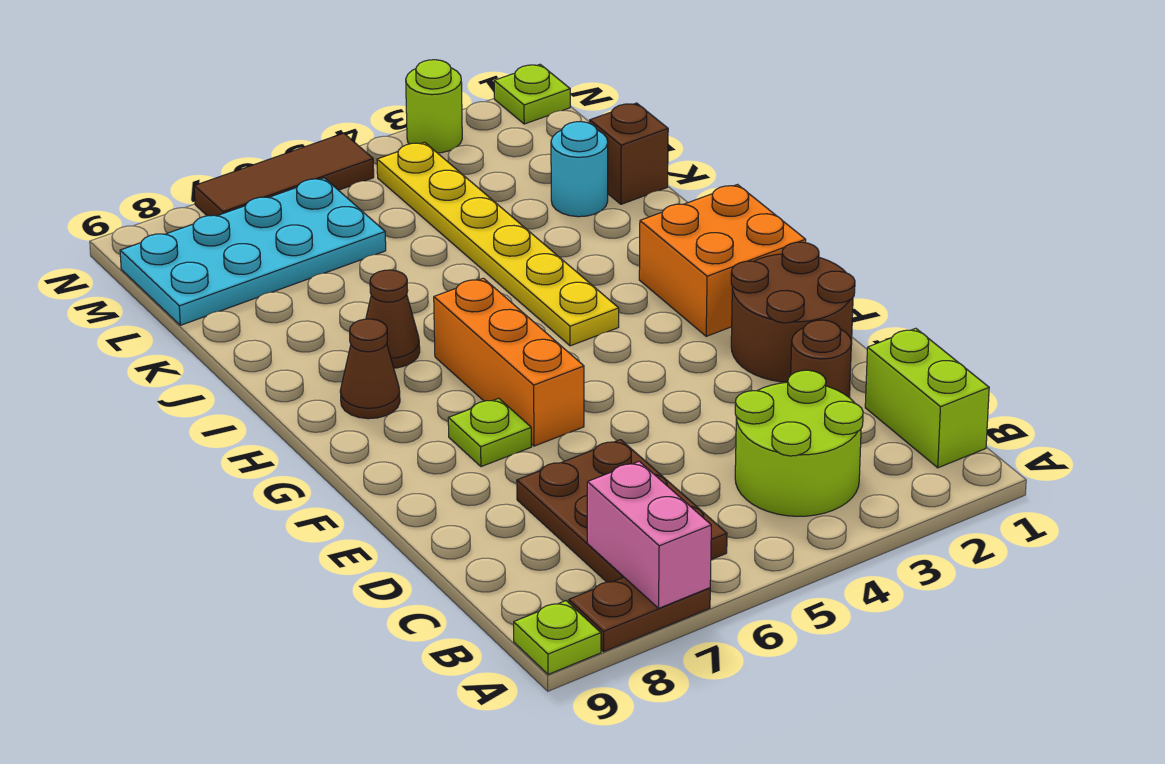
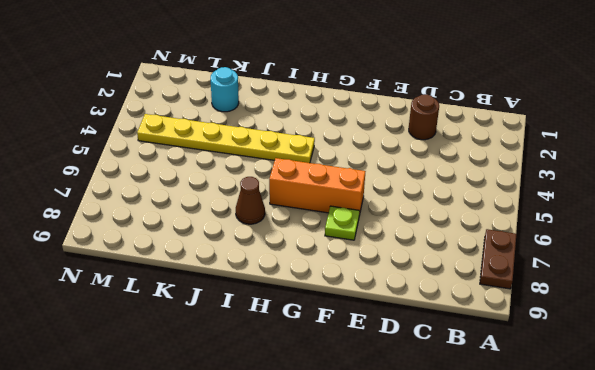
none -> lime plate A9 level 1
none -> lime brick B1:C1 level 1
none -> lime round brick B3:C4 level 1

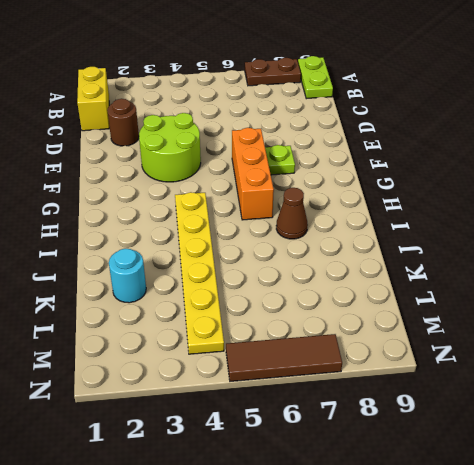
lime plate A9:B9 level 1 -> lime plate A9 level 1
yellow brick B1:C1 level 1 -> lime brick B1:C1 level 1
lime round brick E3:F4 level 1 -> lime round brick B3:C4 level 1
none -> brown plate B6:D7 level 1
none -> brown round brick E1:F2 level 1
none -> orange brick G1:H2 level 1

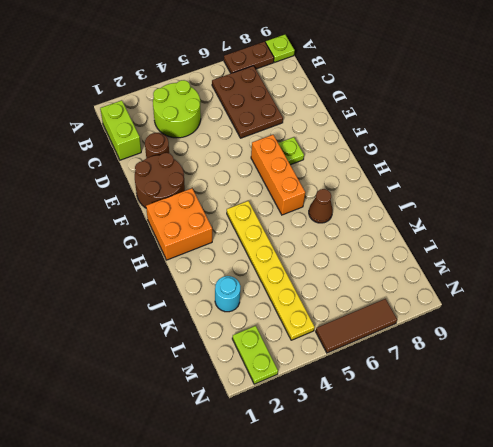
lime plate M2:N2 level 1 -> none
none -> brown cone H8 level 1
none -> brown brick K1 level 1
none -> cyan plate L6:M9 level 1

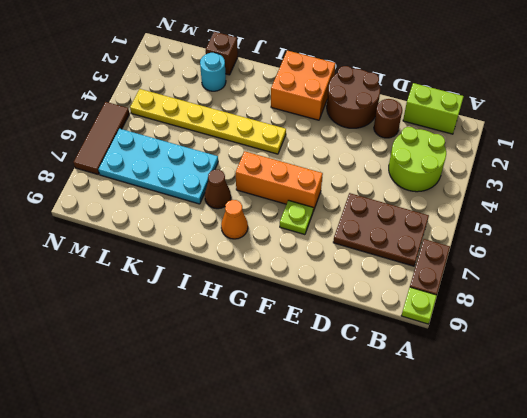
orange cone H8 level 1 -> brown cone H8 level 1
cyan plate J6:M7 level 1 -> cyan plate L6:M9 level 1
none -> lime plate N1 level 1
none -> lime round brick N3 level 1
none -> pink brick A7:B7 level 2

